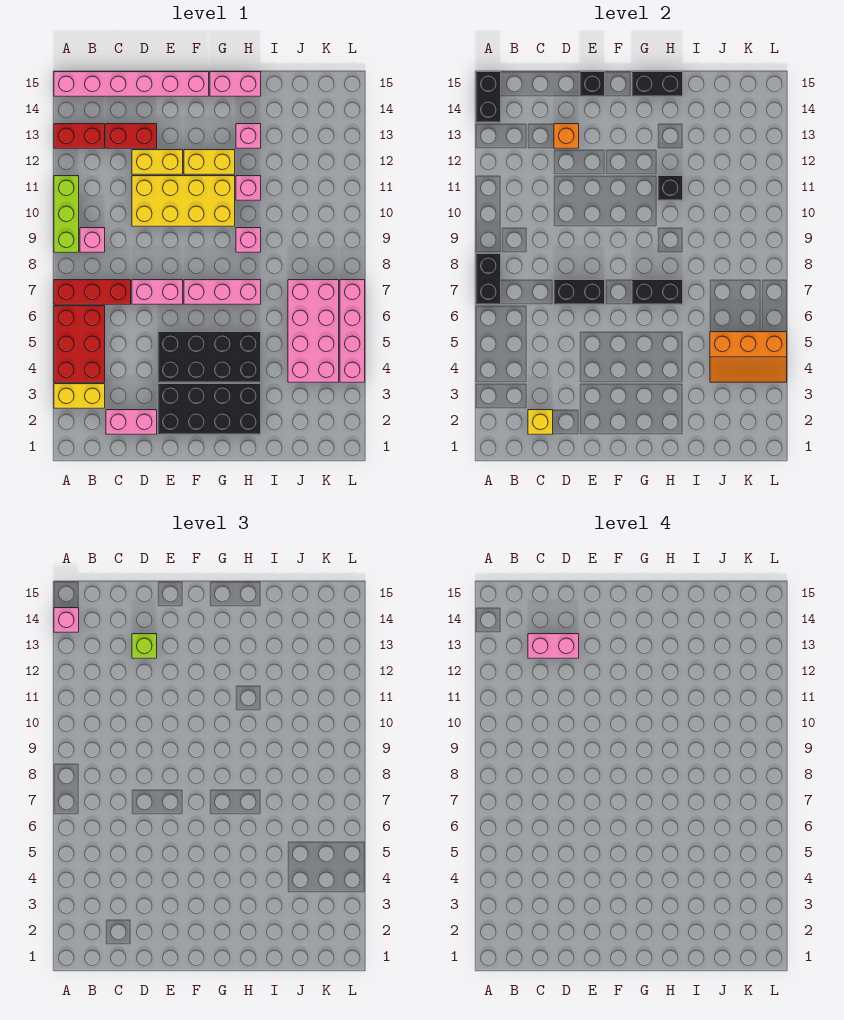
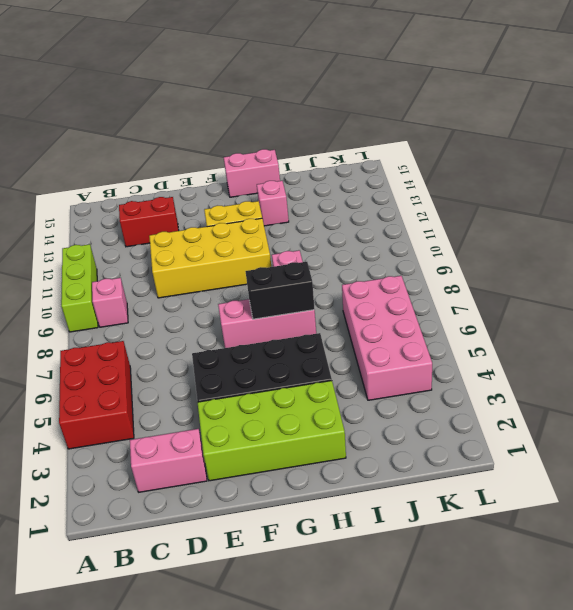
lime brick E2:H3 level 1 -> black brick E2:H3 level 1
none -> yellow brick A3:B3 level 1
none -> red brick A7:C7 level 1
none -> red brick A13:B13 level 1
none -> pink brick A15:F15 level 1

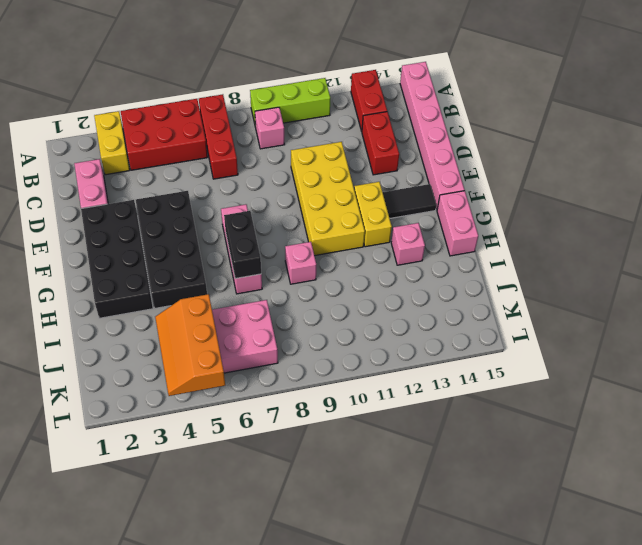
black tile F13:F14 level 1 -> none
none -> pink brick D7:E7 level 1
none -> yellow brick D12:E12 level 1
none -> pink brick H11 level 1
none -> pink brick L4:L7 level 1

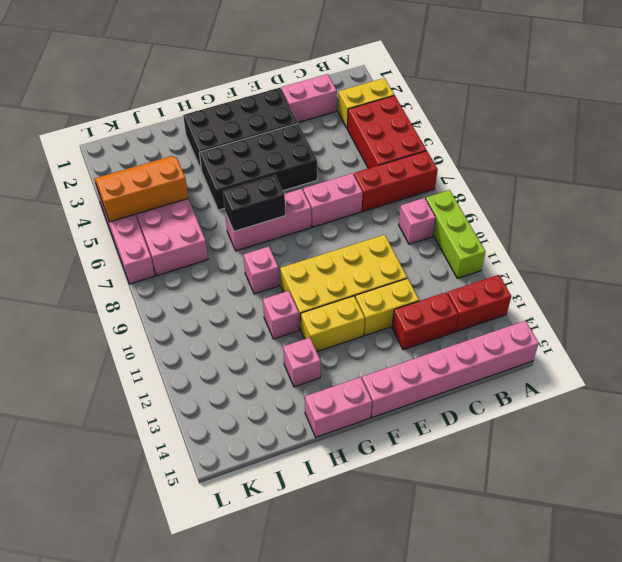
none -> black brick A7:A8 level 2
none -> black brick A14:A15 level 2
none -> yellow brick C2 level 2
none -> black brick D7:E7 level 2

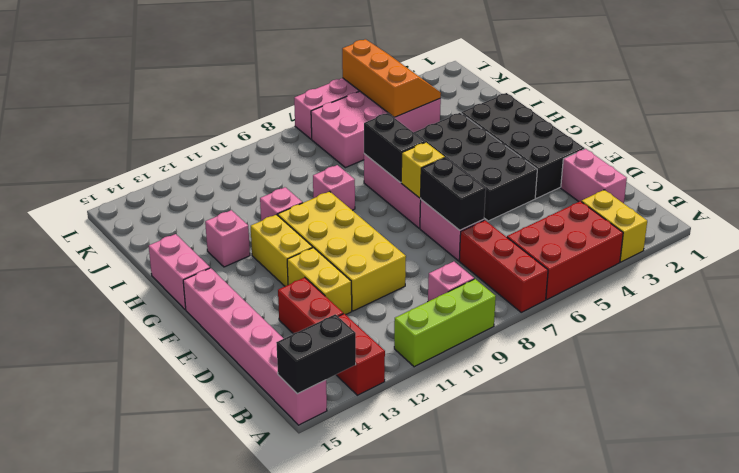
yellow brick F7 level 2 -> yellow brick C2 level 2
none -> black brick A7:A8 level 2
none -> orange brick D13 level 2
none -> black brick E15 level 2
none -> black brick G15:H15 level 2

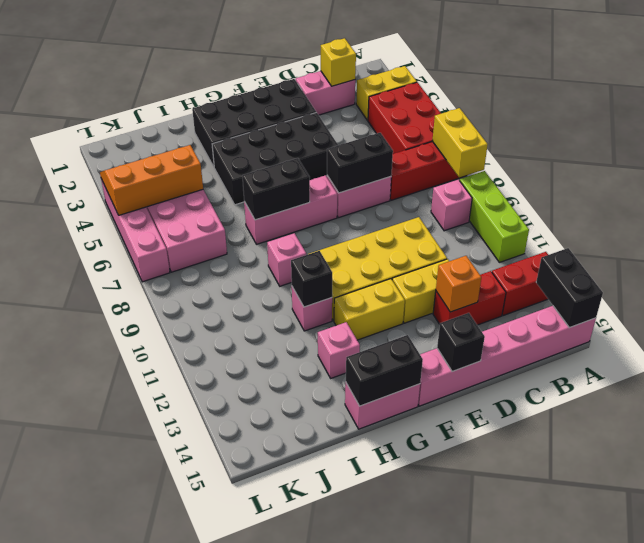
yellow brick A7:A8 level 2 -> black brick A7:A8 level 2
none -> pink brick A14 level 3
none -> lime brick D13 level 3
none -> pink brick C13:D13 level 4

